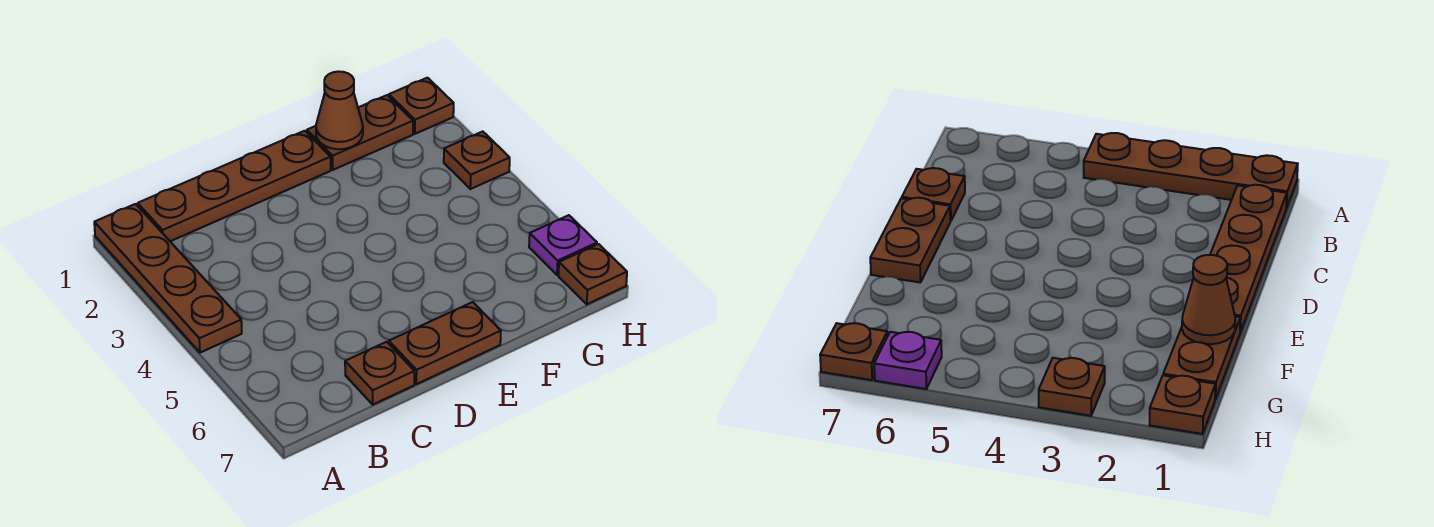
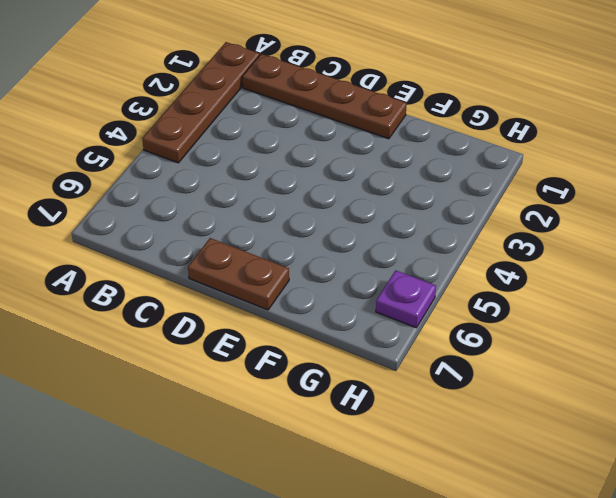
none -> brown plate C7 level 1
none -> brown plate F1:G1 level 1

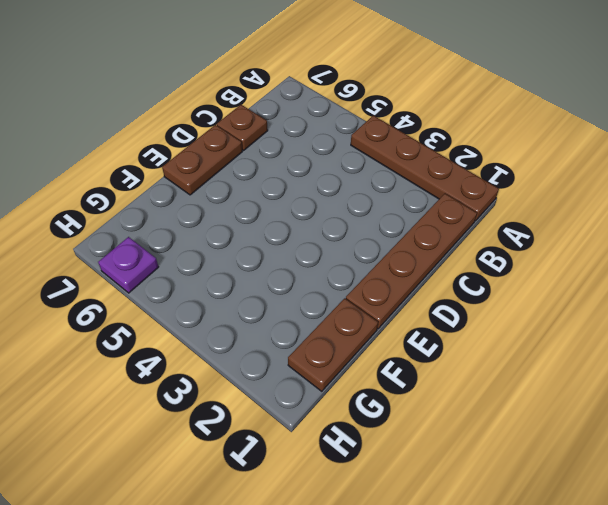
none -> brown plate H1 level 1
none -> brown plate H3 level 1

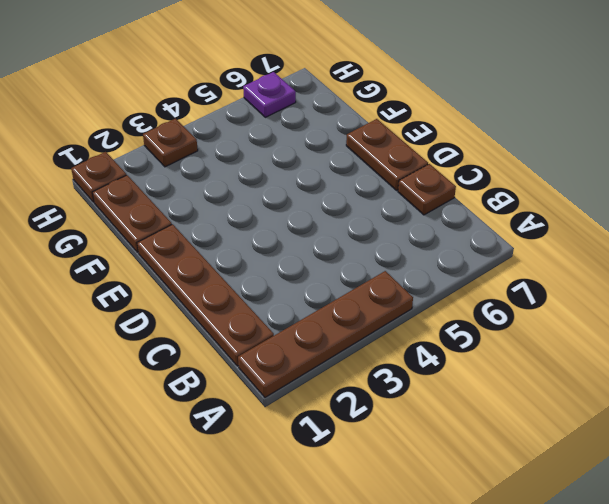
none -> brown plate H7 level 1
none -> brown cone F1 level 2

